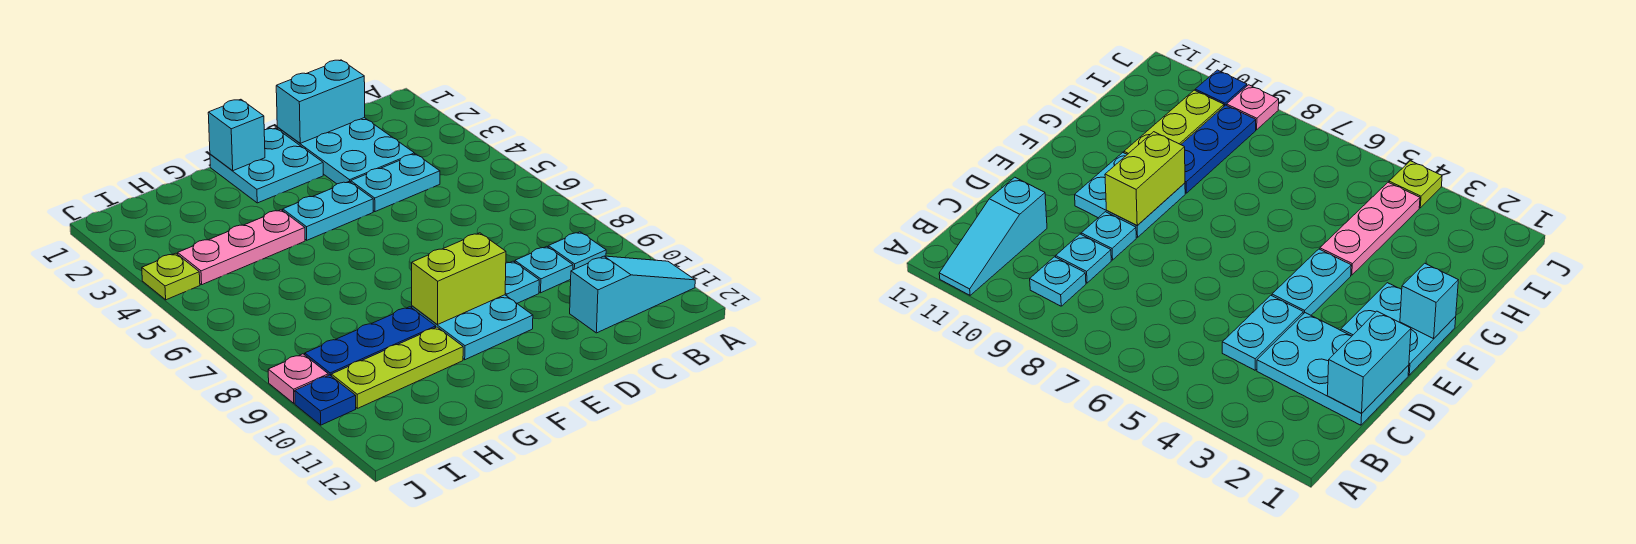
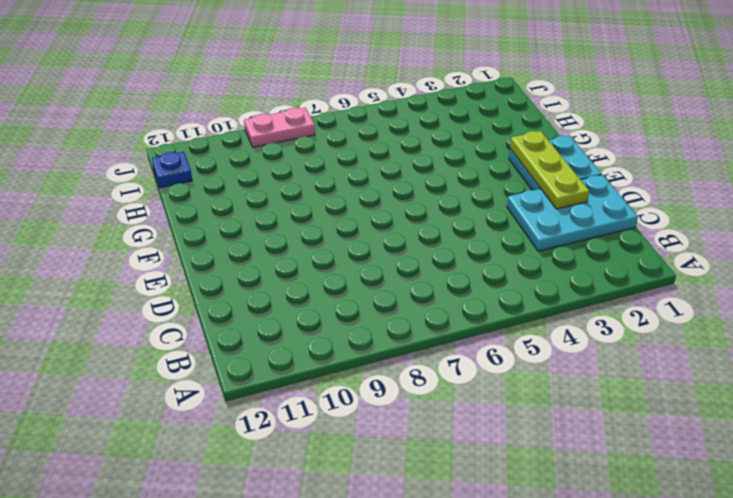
lime plate D2:F2 level 2 -> lime plate G10:I10 level 1
blue plate I12 level 1 -> blue plate J10 level 1
pink plate J8:J9 level 1 -> pink plate J9 level 1
none -> cyan slope A11:C11 level 1 top C
none -> cyan plate B9 level 1
none -> cyan plate C4:D4 level 1

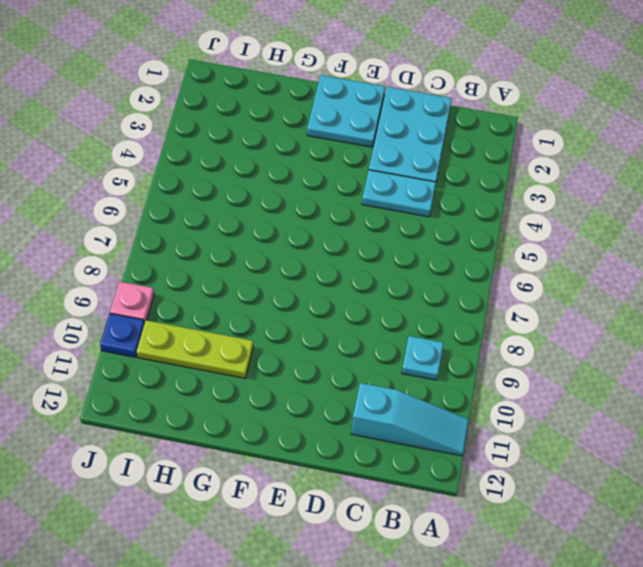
none -> cyan plate C9 level 1
none -> cyan plate D9 level 1
none -> cyan plate E4:F4 level 1

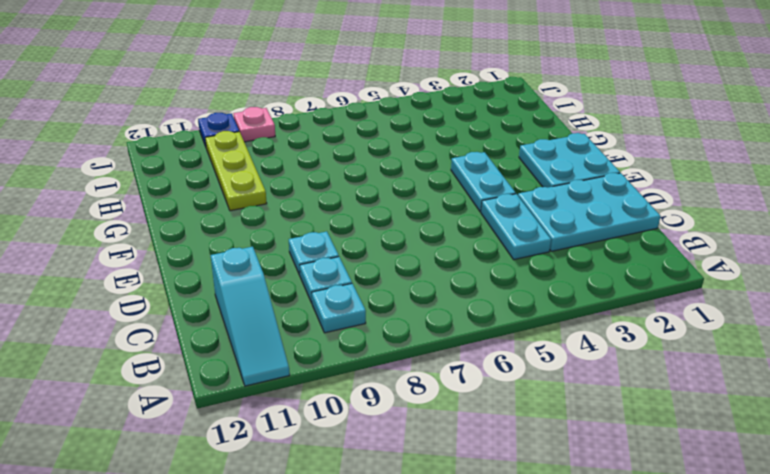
none -> cyan plate E9:F10 level 1
none -> pink plate G4:I4 level 1
none -> blue plate G9:I9 level 1

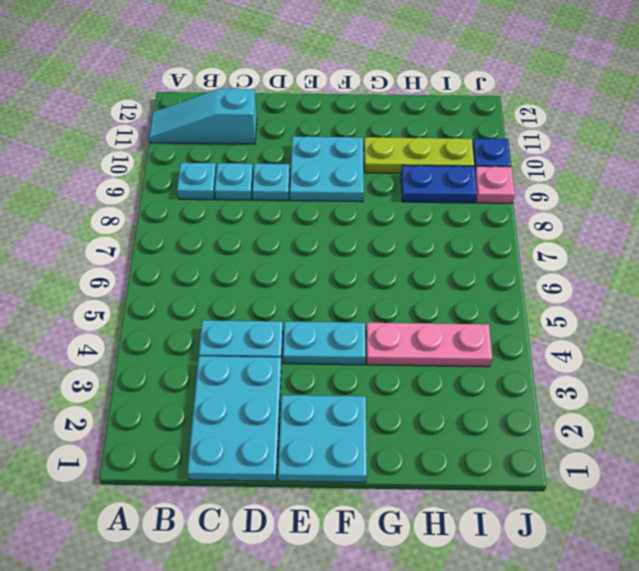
blue plate H9:I9 level 1 -> blue plate G9:I9 level 1
none -> lime plate J4 level 1
none -> cyan brick C1:D1 level 2
none -> lime brick E9:F9 level 2

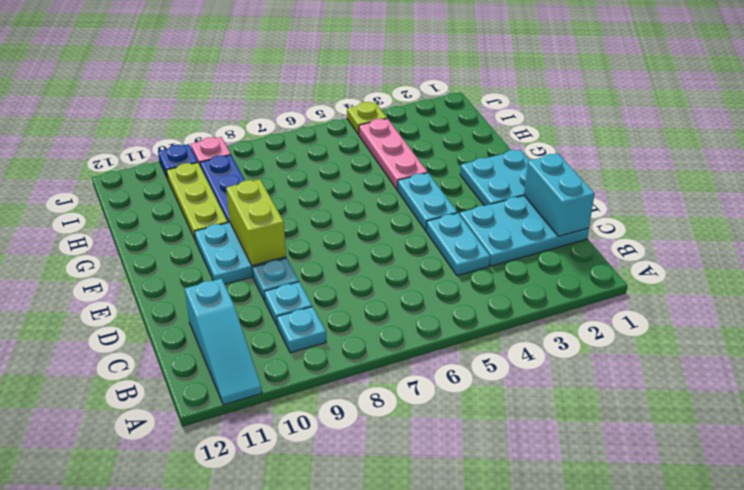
none -> cyan brick F1 level 2

